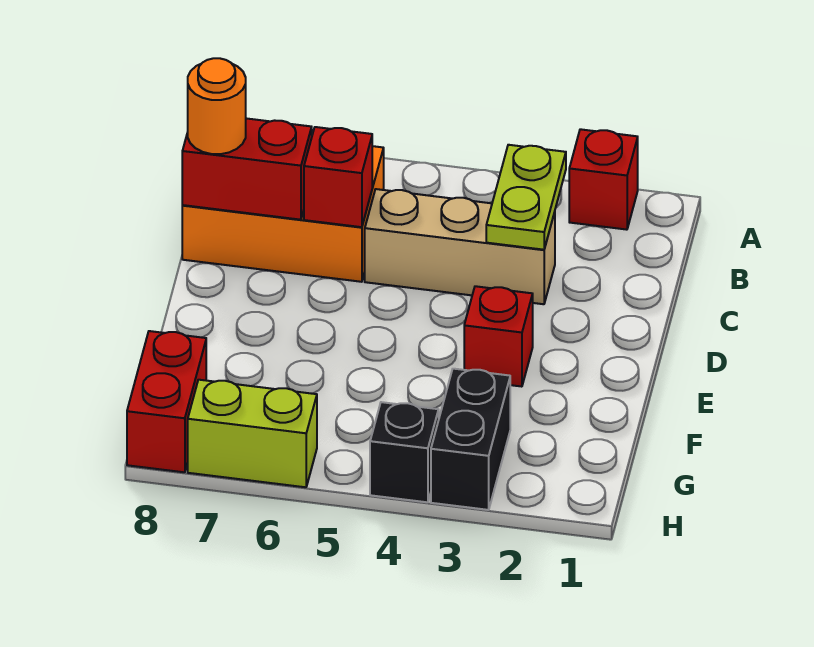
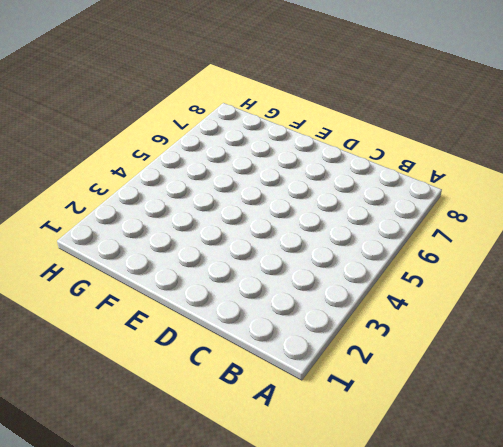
none -> red brick A2 level 1
none -> orange brick B6:C8 level 1
none -> tan brick C3:C5 level 1

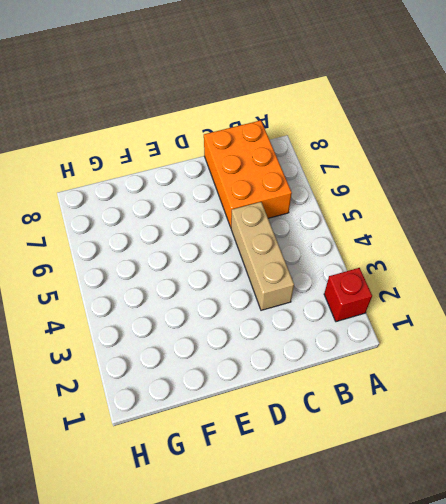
none -> red brick E3 level 1
none -> black brick G3:H3 level 1
none -> red brick G8:H8 level 1

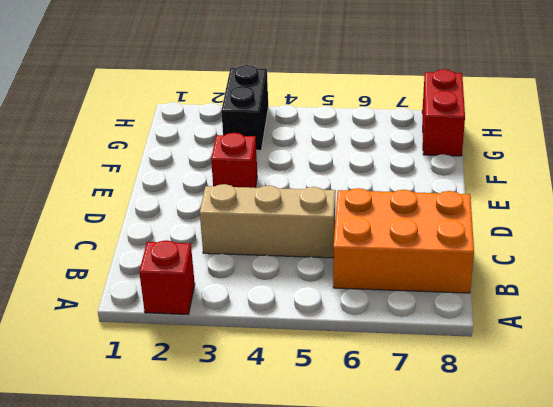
none -> black brick H4 level 1
none -> lime brick H6:H7 level 1
none -> lime plate B3:C3 level 2

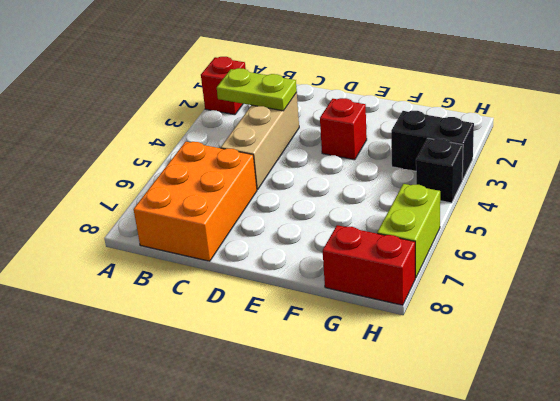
none -> red brick C6 level 2
none -> red brick C7:C8 level 2
none -> orange round brick C8 level 3

